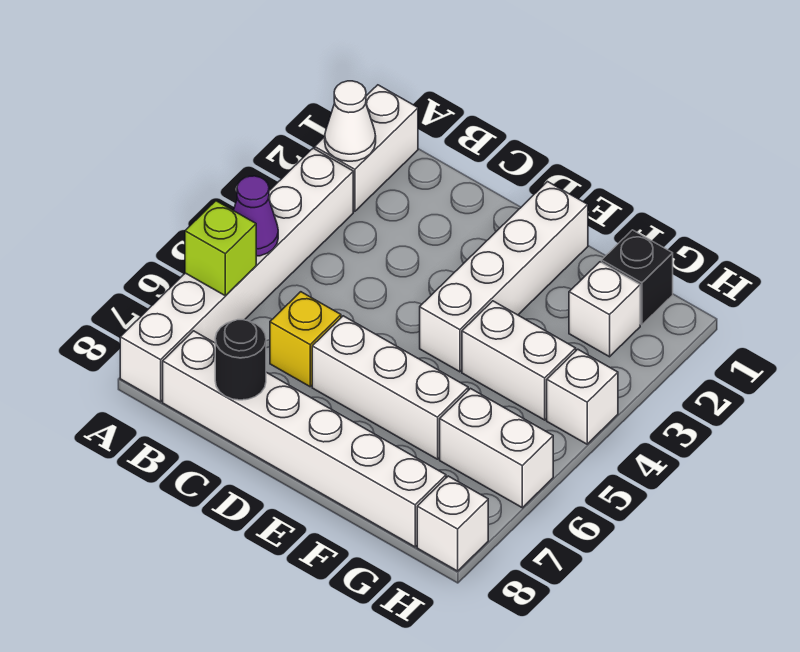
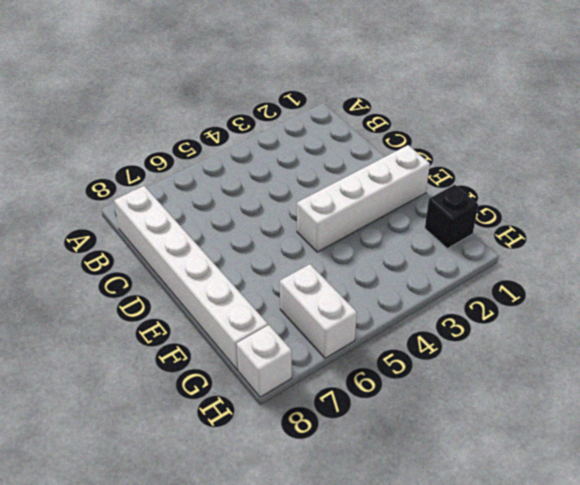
none -> white brick A1:A2 level 1
none -> white brick A3:A8 level 1
none -> yellow brick C6 level 1

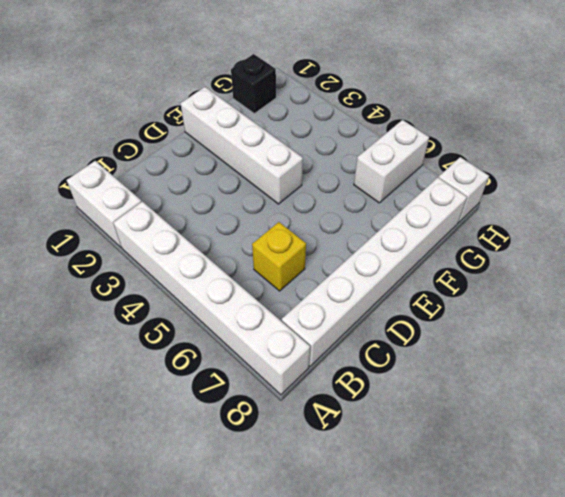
none -> white brick D6:F6 level 1
none -> white brick F4:G4 level 1
none -> white brick G2 level 1

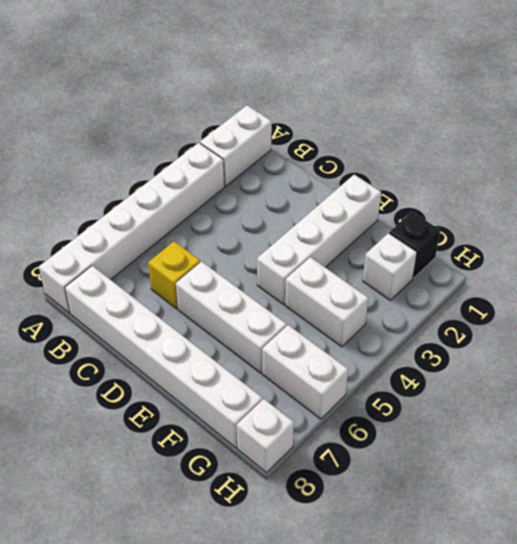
none -> white brick H4 level 1
none -> white cone A2 level 2
none -> purple cone A5 level 2

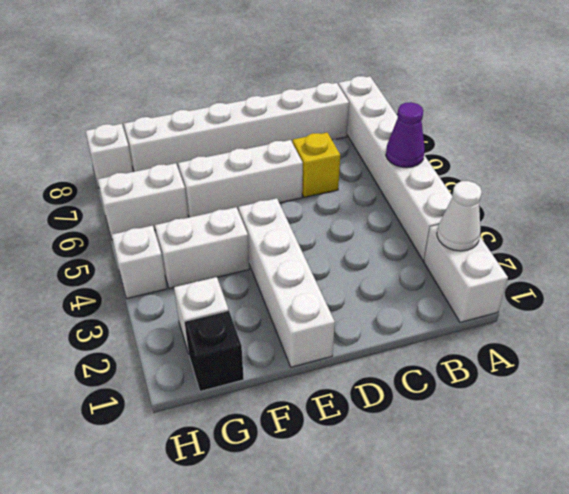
none -> lime brick A6 level 2
none -> black round brick C8 level 2

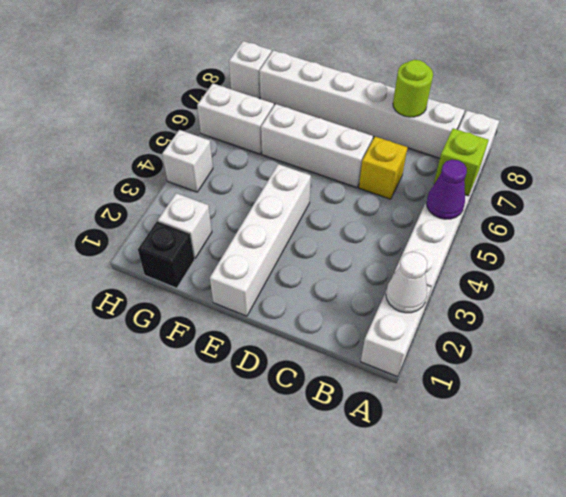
lime round brick C8 level 2 -> black round brick C8 level 2
none -> white brick F4:G4 level 1

